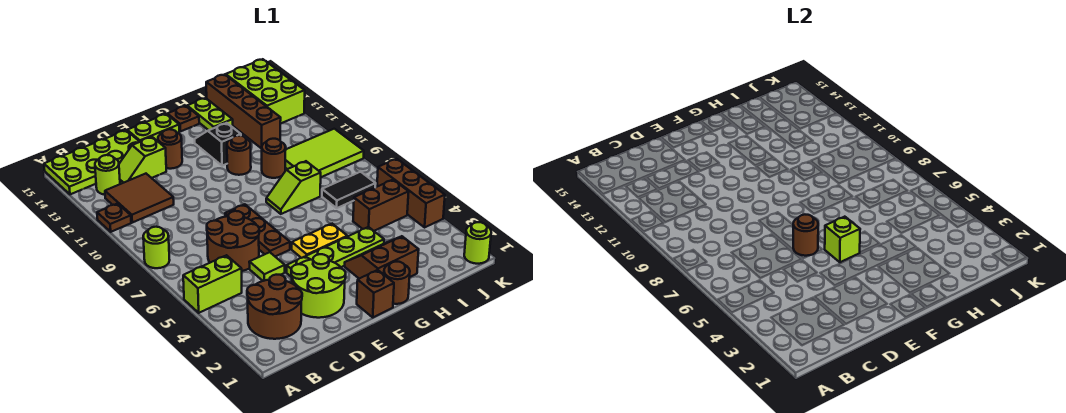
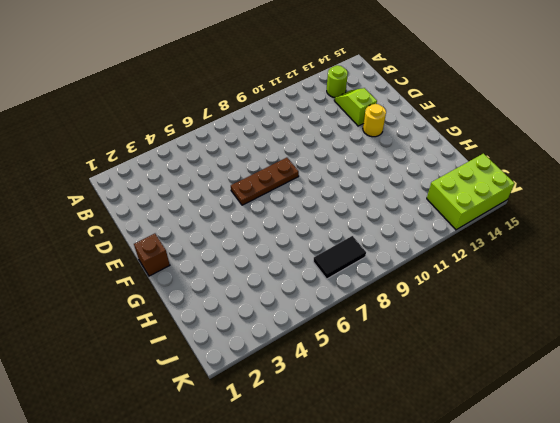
yellow round brick E13 level 1 -> brown round brick E13 level 1
black tile J7:J8 level 1 -> black tile I7:J7 level 1
none -> lime brick A5:B5 level 1
none -> lime round brick A8 level 1
none -> brown plate A11 level 1
none -> lime plate A14:D15 level 1

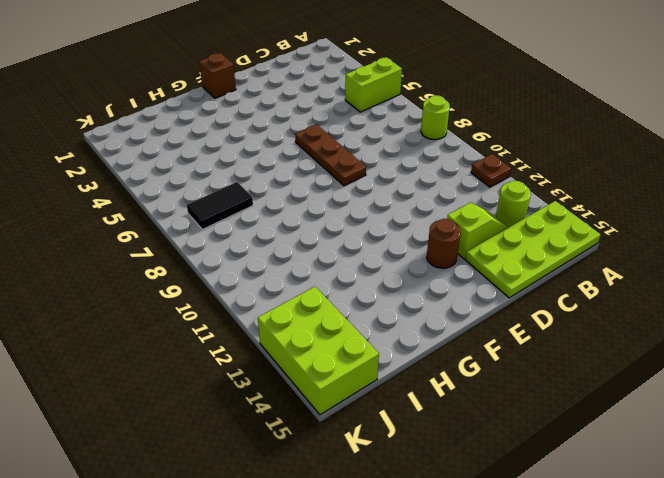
none -> brown round brick B2:C3 level 1
none -> brown tile B11:C12 level 1
none -> brown round brick C6:D7 level 1
none -> lime round brick D2:E3 level 1

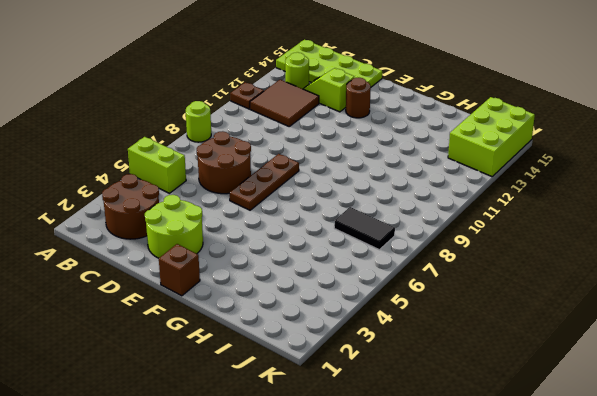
none -> lime tile D5 level 1
none -> lime plate E4:H4 level 1
none -> lime plate E15:F15 level 1
none -> yellow plate F5:G5 level 1

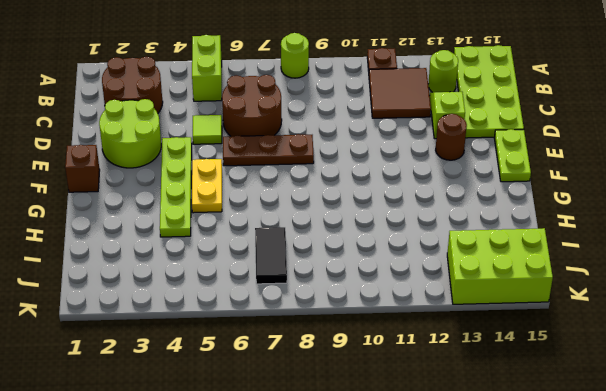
none -> brown round brick G1 level 1
none -> brown slope G2:H3 level 1 top 2
none -> lime slope G8:H8 level 1 top H
none -> brown round brick G11 level 1

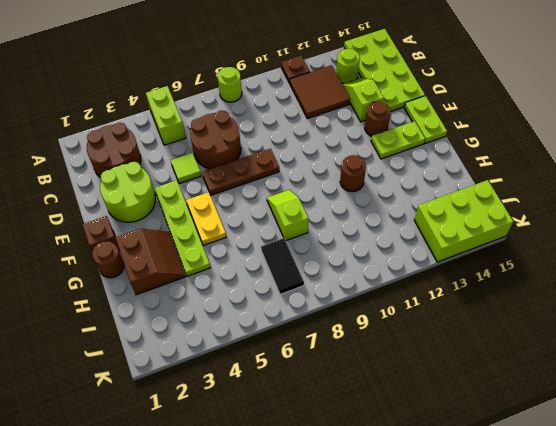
lime plate F13:F14 level 1 -> lime plate H14:H15 level 1
none -> black slope G12:G13 level 1 top 12
none -> brown plate G15 level 1
none -> brown round brick H10 level 1
none -> brown brick I5:J5 level 1

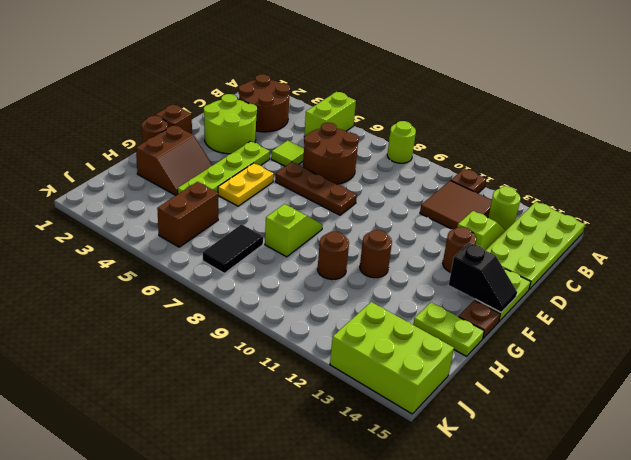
black slope F14:F15 level 2 top 14 -> black slope G12:G13 level 1 top 12
none -> lime tile I9:K10 level 1
none -> brown brick I12:I15 level 1
none -> lime round brick K1 level 1
none -> brown brick K4:K6 level 1

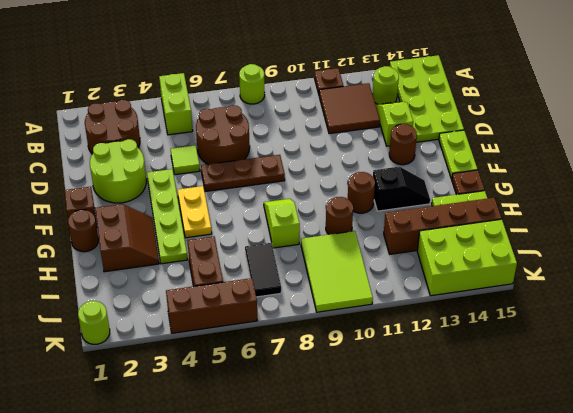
none -> brown round brick E6 level 2
none -> lime brick F5 level 2

